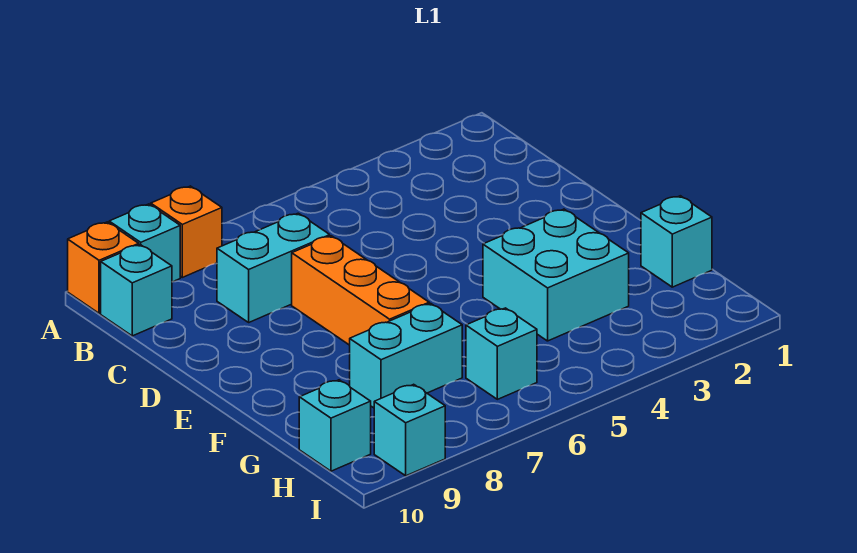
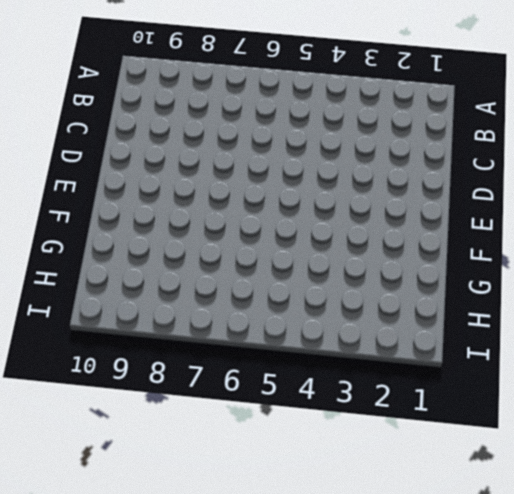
none -> orange brick A8 level 1
none -> cyan brick A9 level 1
none -> orange brick A10 level 1

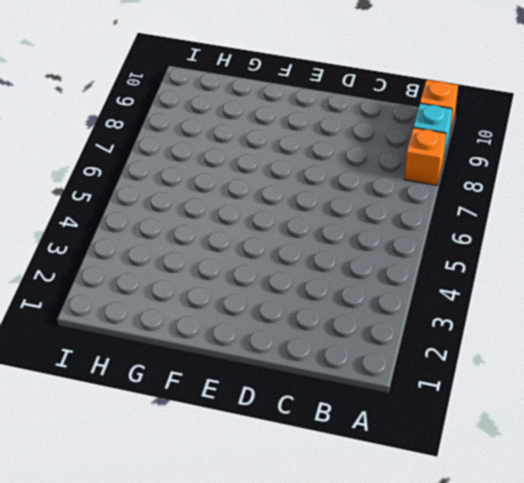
none -> cyan brick B10 level 1
none -> cyan brick C7:C8 level 1
none -> orange brick D7:F7 level 1

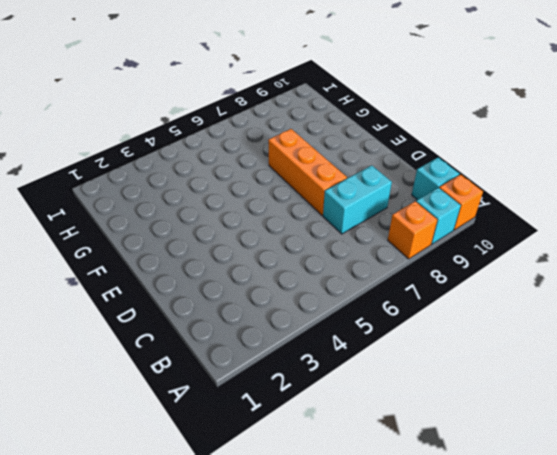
none -> cyan brick F3:G4 level 1
none -> cyan brick G1 level 1
none -> cyan brick G7:G8 level 1

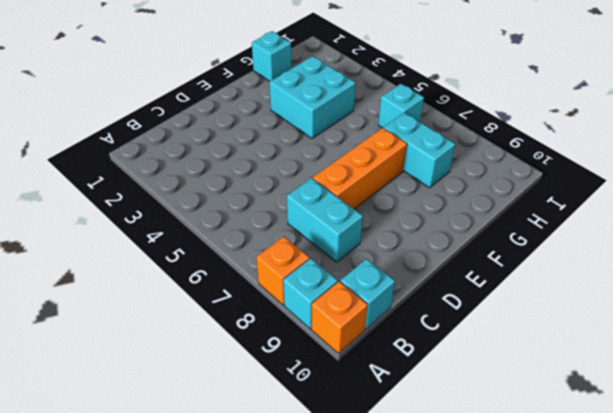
none -> cyan brick H10 level 1
none -> cyan brick I9 level 1

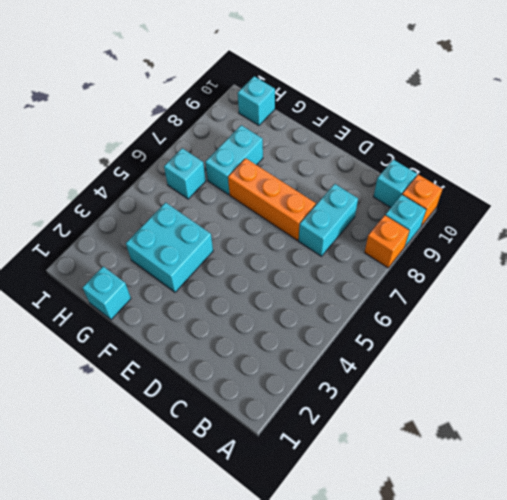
none -> cyan brick I9 level 1

